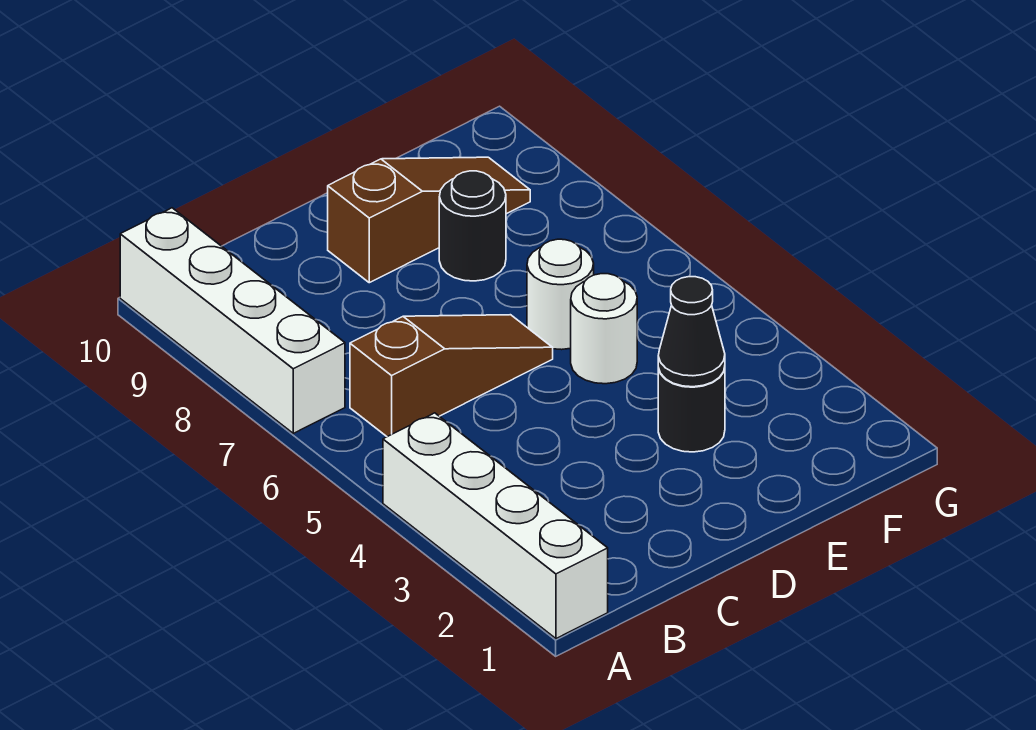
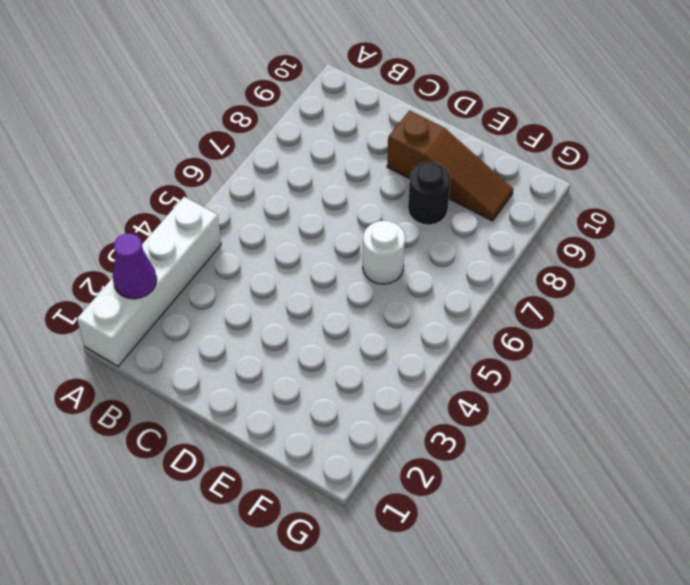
purple cone A2 level 2 -> none
none -> white brick A7:A10 level 1
none -> brown slope B6:D6 level 1 top B

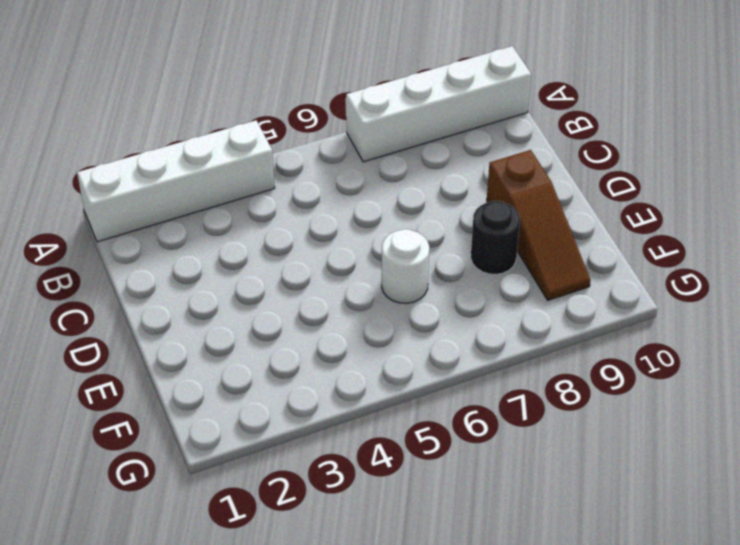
none -> brown slope B6:D6 level 1 top B
none -> black round brick E3 level 1

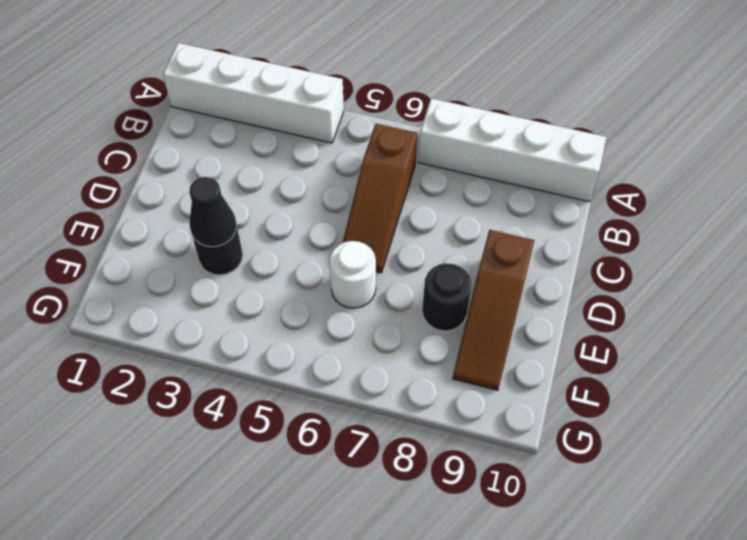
none -> white round brick E5 level 1

